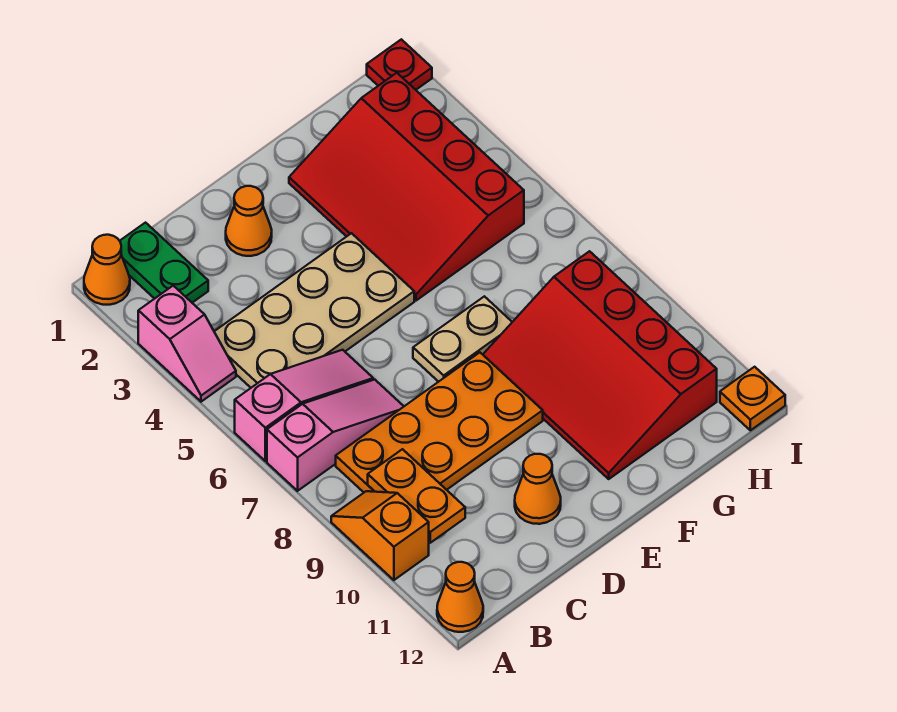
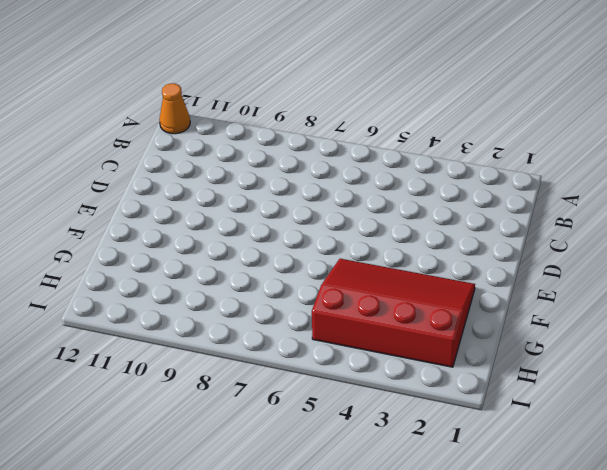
none -> orange cone A1 level 1
none -> pink slope A3:A4 level 1 top 3
none -> pink slope A6:C6 level 1 top A

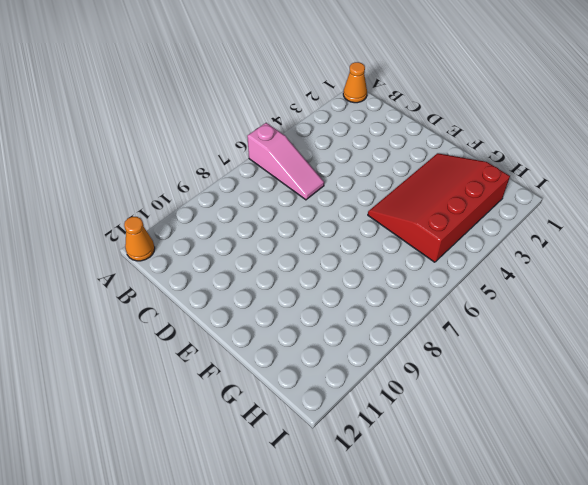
none -> pink slope A3:A4 level 1 top 3
none -> pink slope A7:C7 level 1 top A
none -> orange slope A9:A10 level 1 top 10

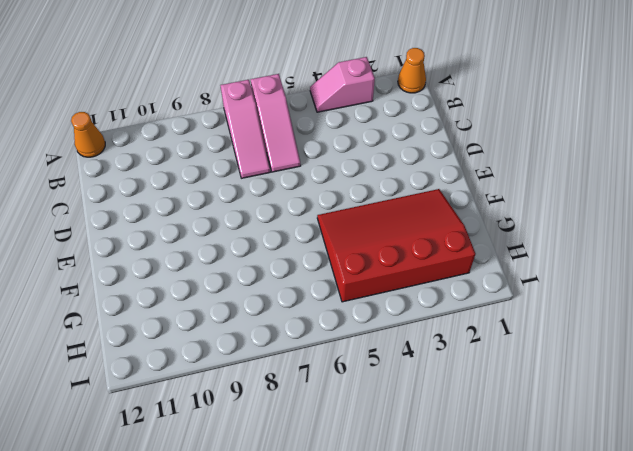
none -> orange slope A9:A10 level 1 top 10
none -> green plate B1:B2 level 1
none -> tan plate B4:E5 level 1

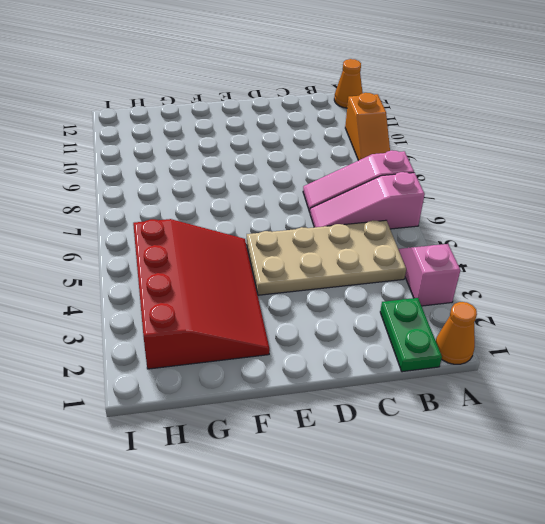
none -> orange plate B8:E9 level 1
none -> orange cone D2 level 1
none -> orange cone D11 level 1

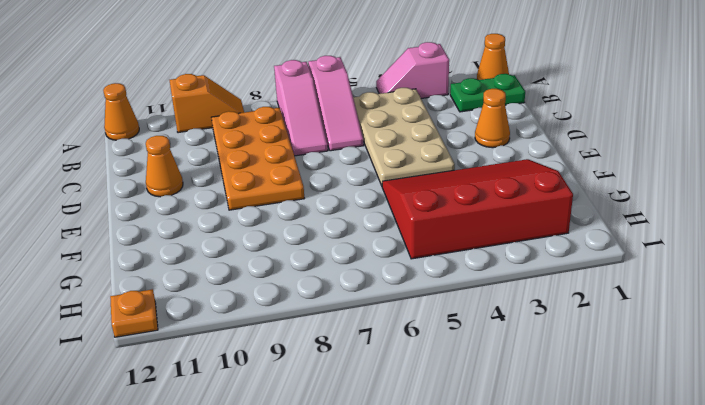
none -> tan plate E7:F7 level 1
none -> red slope F8:H11 level 1 top H
none -> red plate I1 level 1

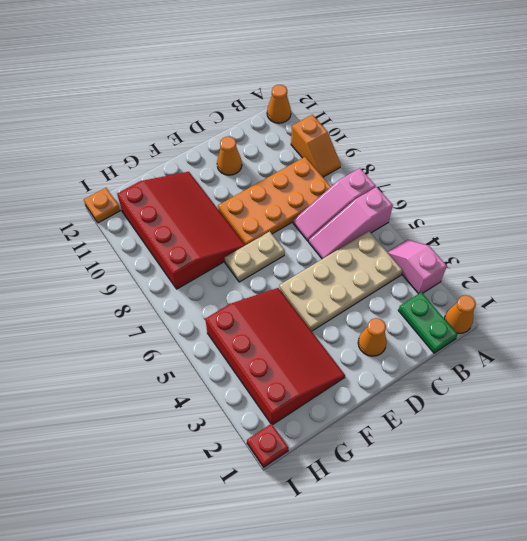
none -> orange plate B9:B10 level 2

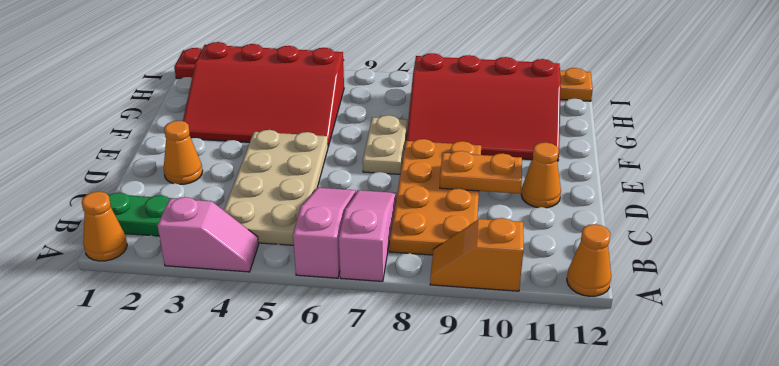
orange plate D9:D10 level 2 -> orange plate B9:B10 level 2

